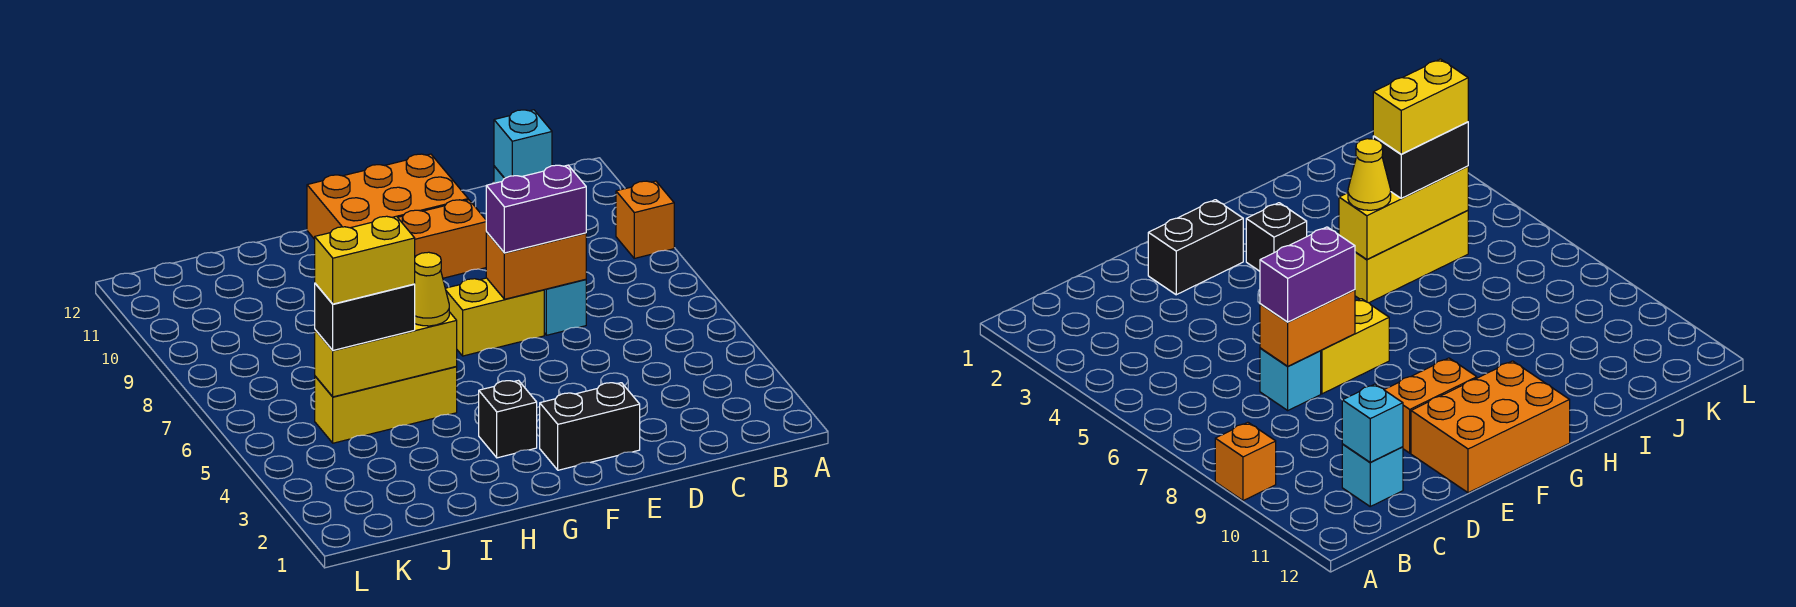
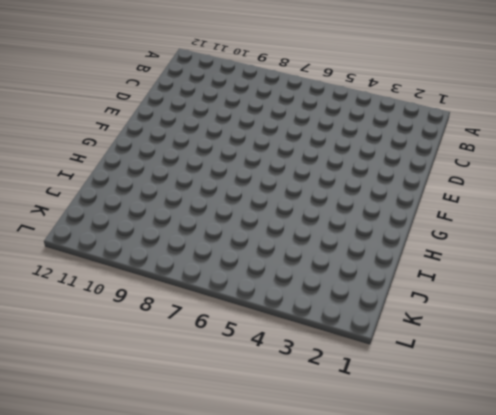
none -> orange brick A9 level 1
none -> cyan brick C11 level 1
none -> cyan brick D7 level 1

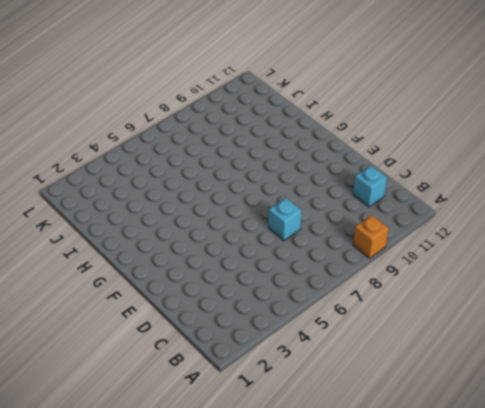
none -> black brick E2:F2 level 1
none -> yellow brick E7:F7 level 1
none -> orange brick E10:F10 level 1

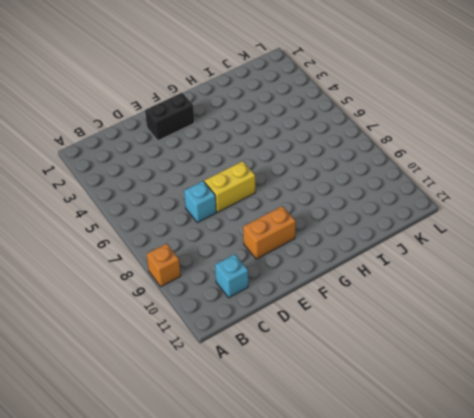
none -> orange brick E11:G12 level 1
none -> black brick G3 level 1
none -> yellow brick H5:J5 level 1

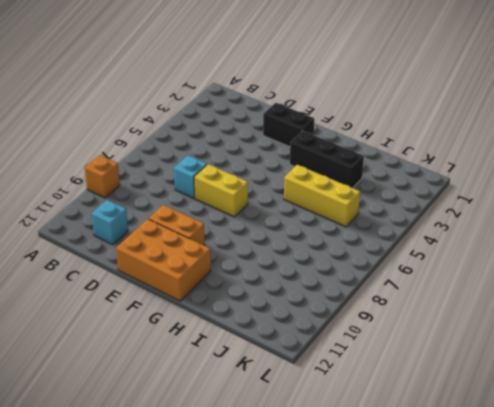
black brick G3:I3 level 1 -> black brick G3 level 1
none -> cyan brick C11 level 2
none -> orange brick D7:E7 level 2
none -> yellow brick H5:J5 level 2

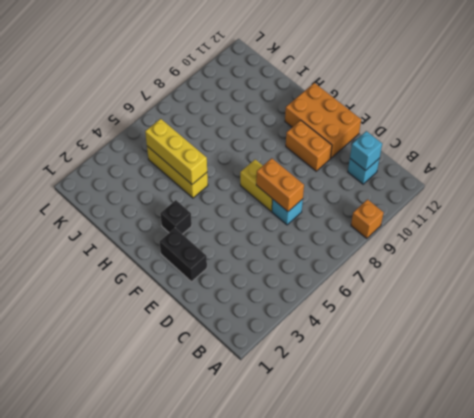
none -> purple brick D7:E7 level 3
none -> yellow cone H5 level 3
none -> black brick I5:J5 level 3

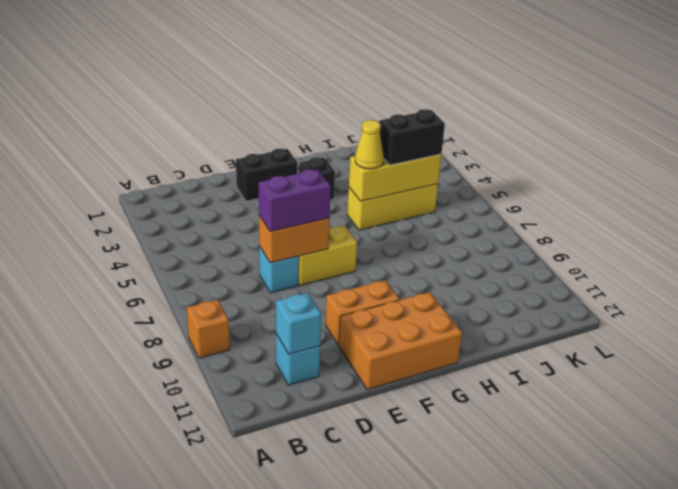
none -> yellow brick I5:J5 level 4

